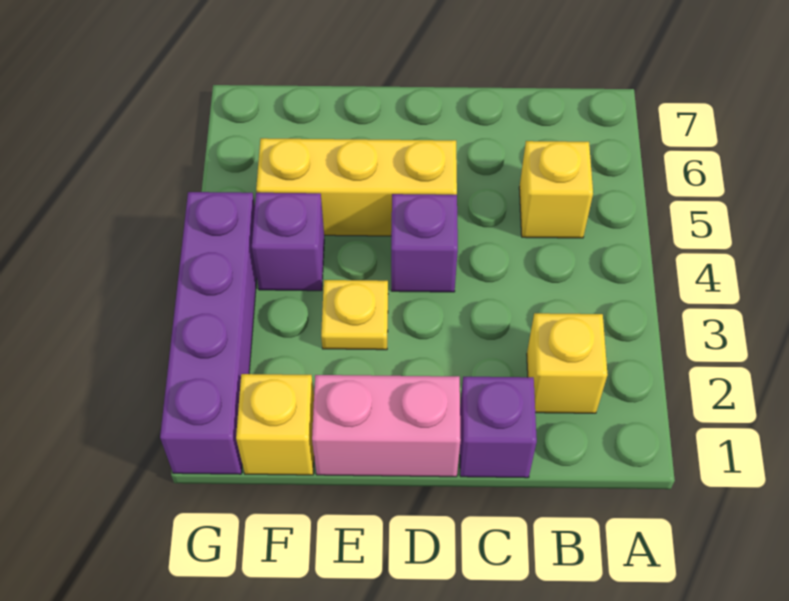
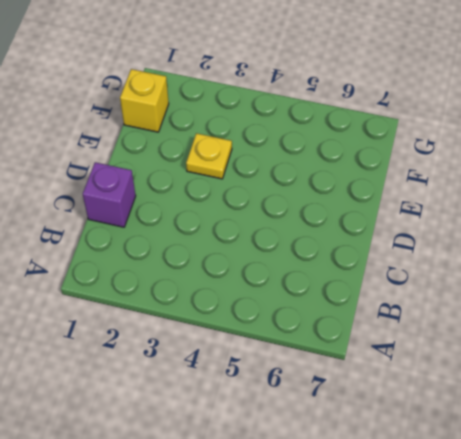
none -> yellow brick B2 level 1
none -> yellow brick B5 level 1

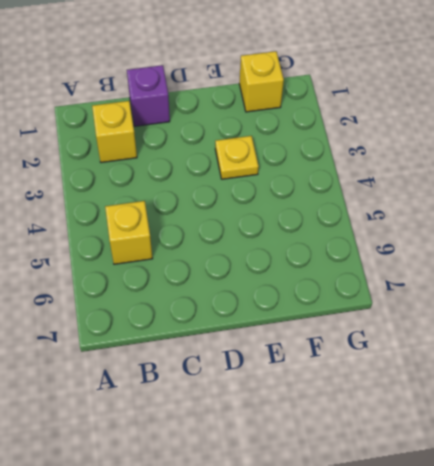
none -> pink brick D1:E1 level 1
none -> purple brick D4 level 1

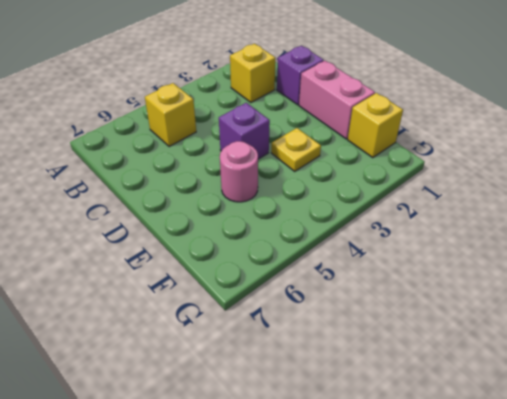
pink round brick E5 level 1 -> yellow brick D5:F5 level 1
none -> purple brick F4 level 1
none -> purple brick G1:G4 level 1

